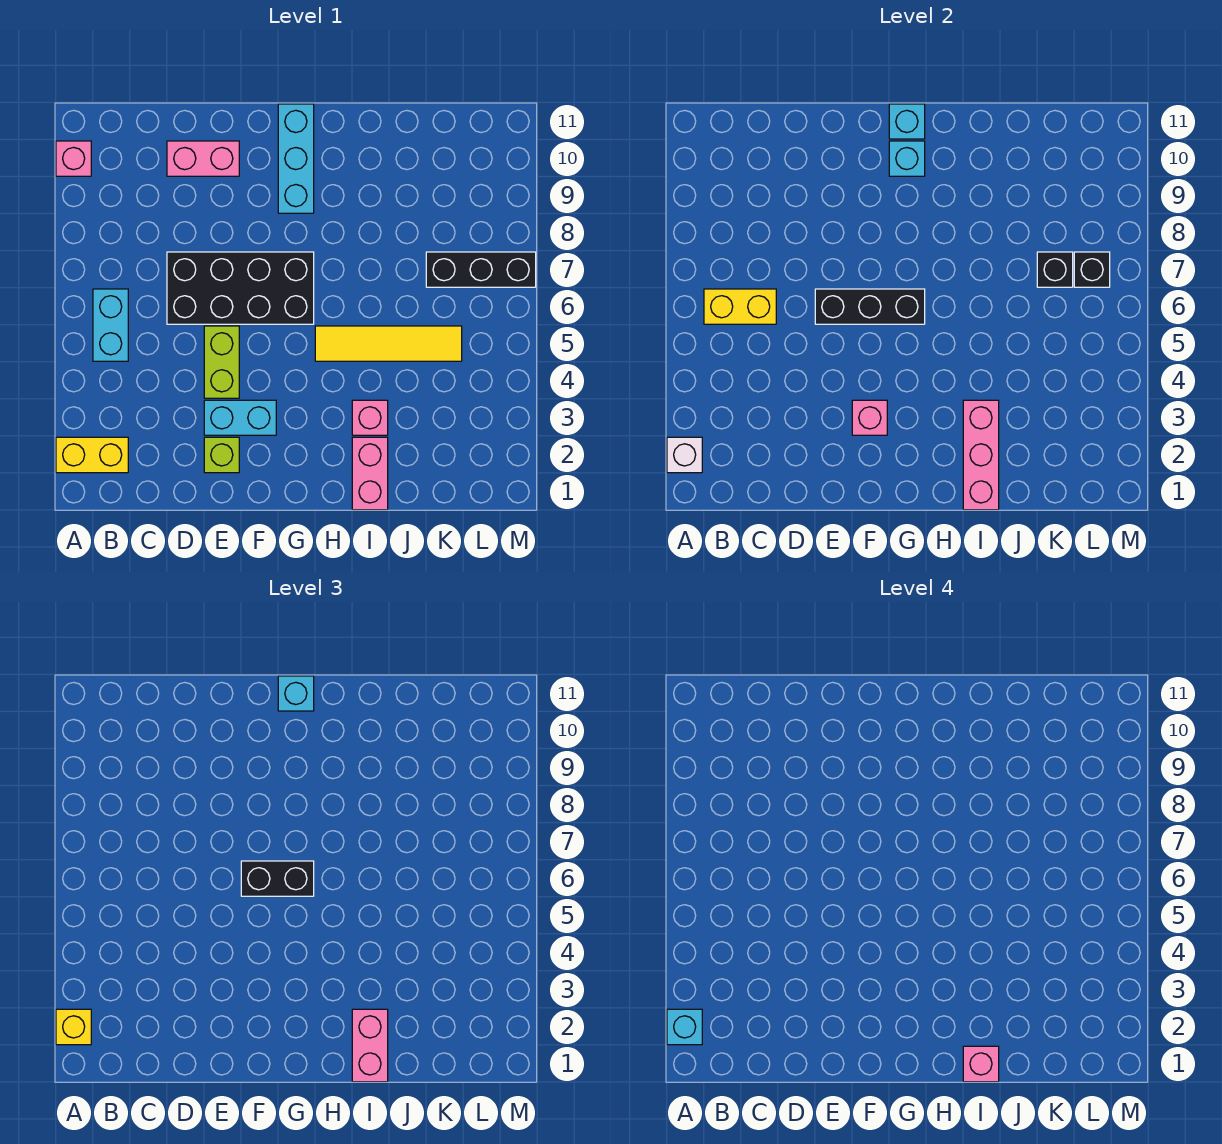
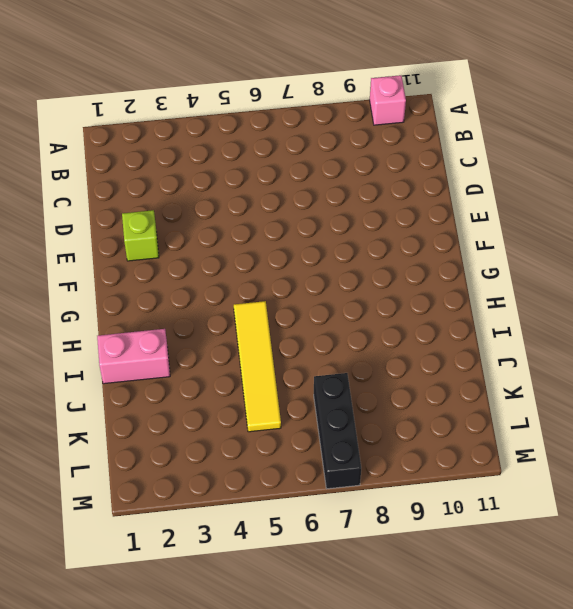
none -> yellow brick A2:B2 level 1
none -> cyan brick B5:B6 level 1
none -> black brick D6:G7 level 1

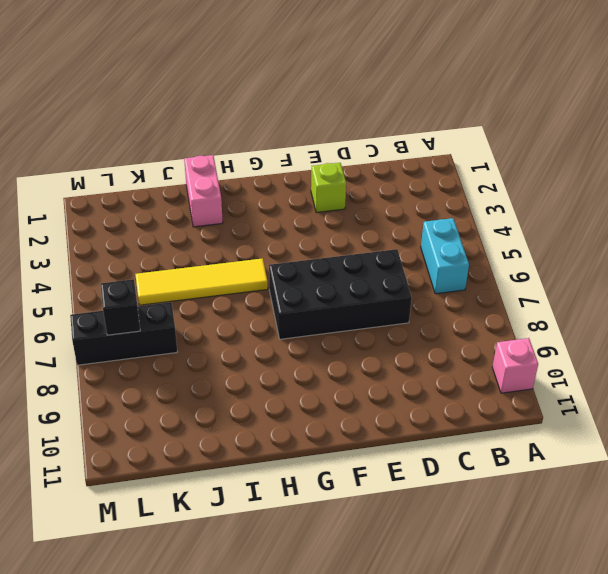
none -> yellow brick A2:B2 level 1
none -> pink brick D10:E10 level 1
none -> cyan brick E3:F3 level 1

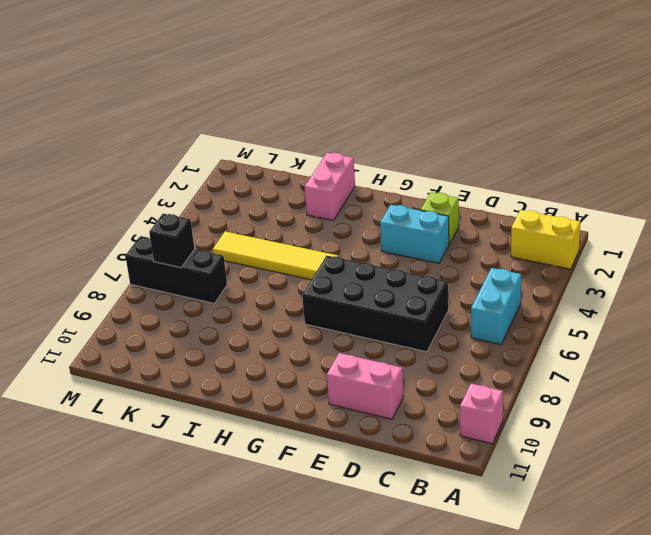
none -> lime brick E4:E5 level 1
none -> cyan brick G9:G11 level 1
none -> pink brick I3 level 1

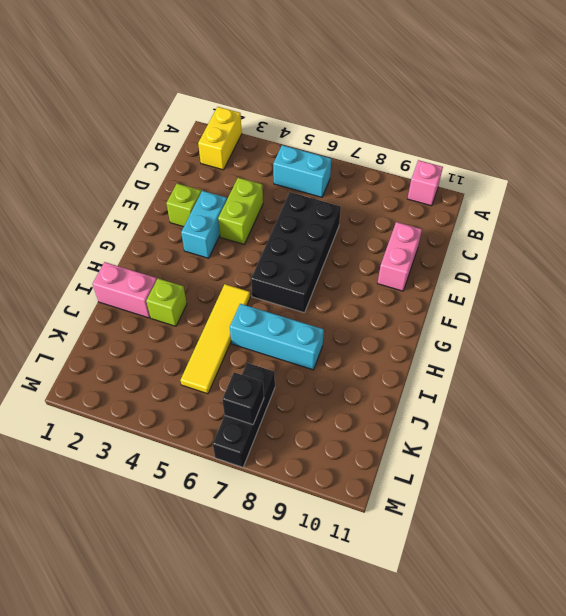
lime brick D4:E4 level 1 -> lime brick E4:E5 level 1
lime brick I3 level 1 -> pink brick I3 level 1
cyan brick I6:I8 level 1 -> cyan brick G9:G11 level 1
none -> white brick A2 level 2
none -> yellow brick B6:C6 level 2
none -> black brick E6:G6 level 2

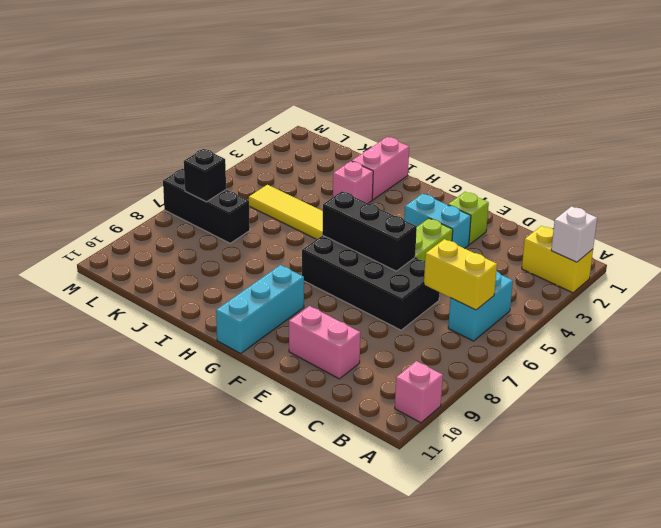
none -> pink brick F3 level 2
none -> cyan brick G10 level 2
none -> cyan brick G11 level 2

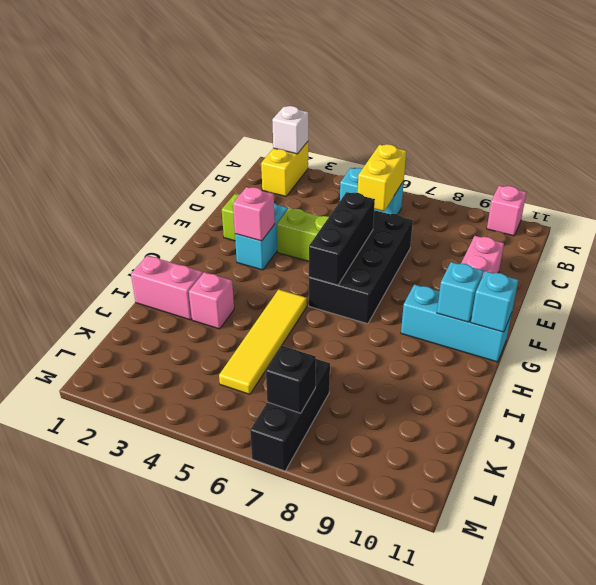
none -> pink brick I1:I3 level 2
none -> black brick K7 level 2
none -> yellow brick A2 level 3

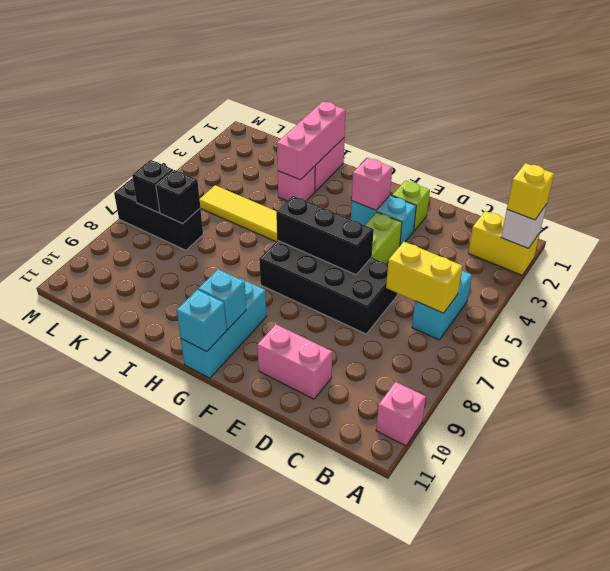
none -> black brick F6:G6 level 3
none -> cyan brick G11 level 3
none -> pink brick I1:I2 level 3

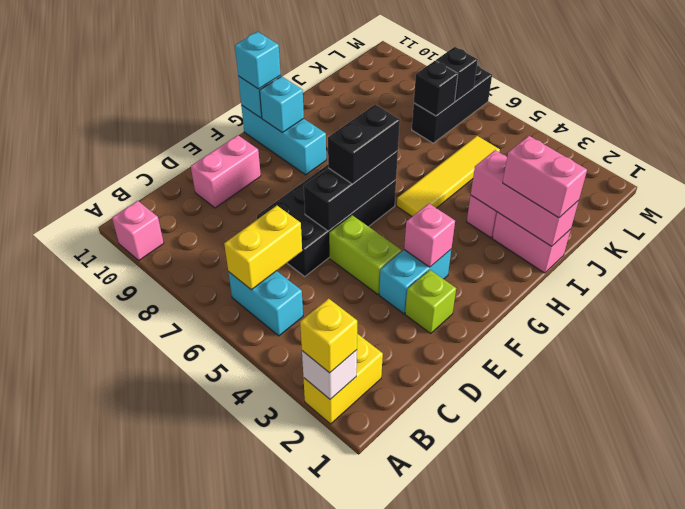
none -> cyan brick A2 level 4
none -> pink brick I1 level 4

